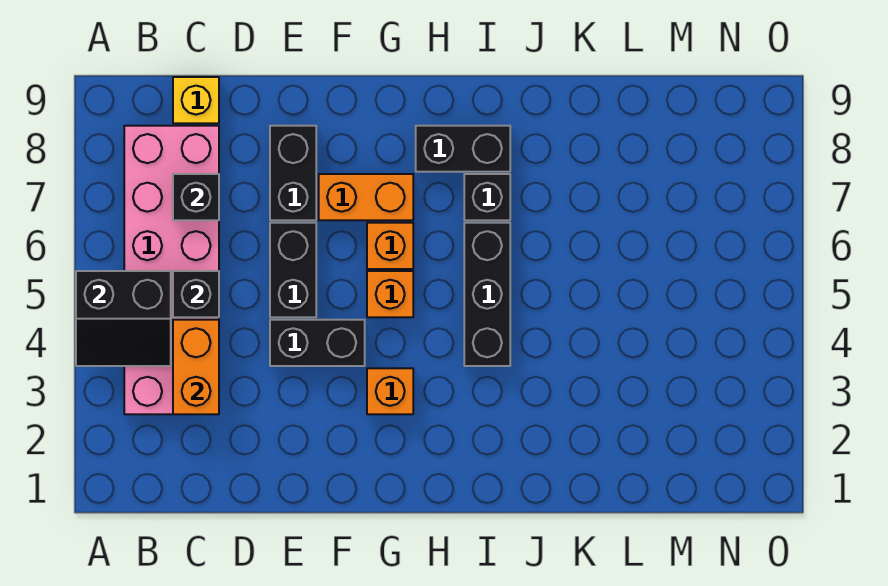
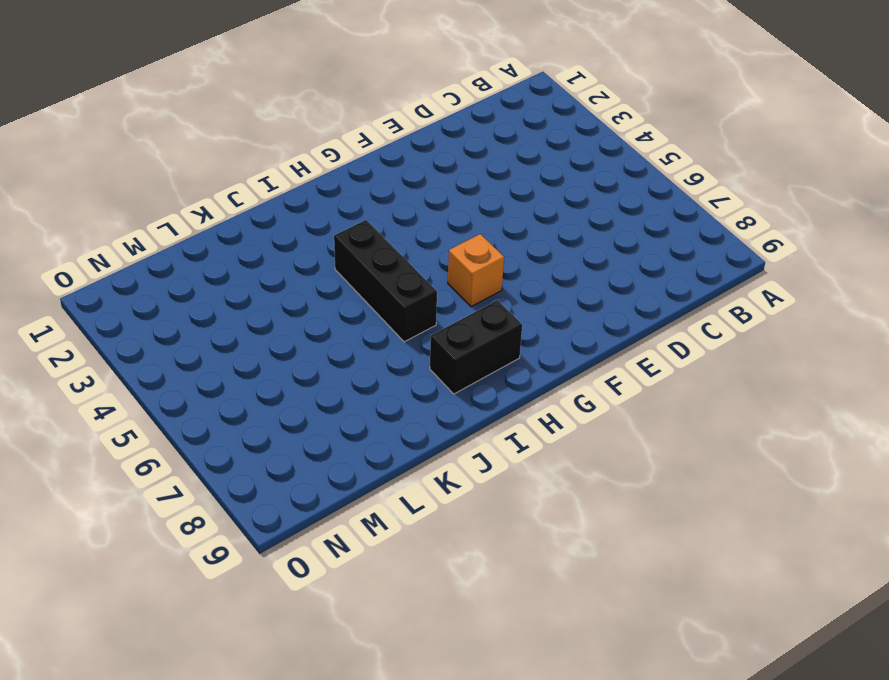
none -> pink brick B3:C8 level 1
none -> yellow brick C9 level 1
none -> black brick E4:F4 level 1

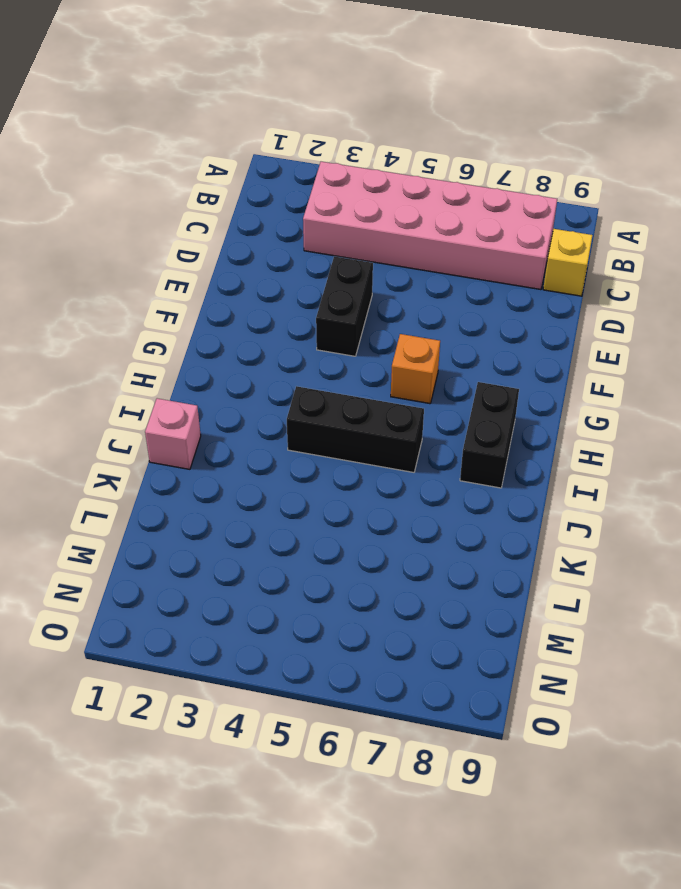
pink brick J1 level 1 -> none
none -> black brick E5:E6 level 1
none -> black brick E7:E8 level 1
none -> orange brick F7:G7 level 1

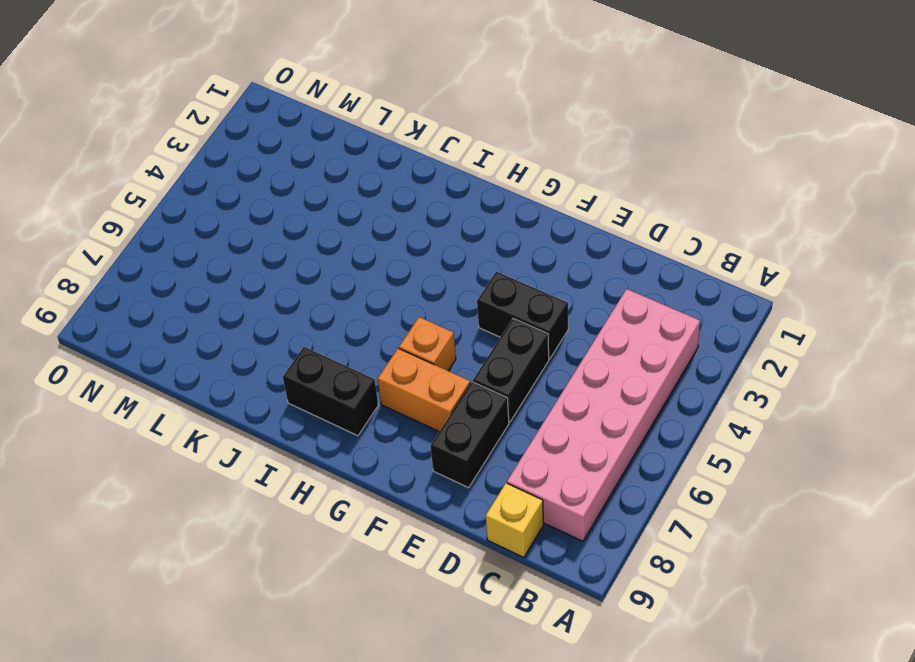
none -> orange brick G3 level 1
none -> orange brick G5 level 1
none -> black brick I4:I6 level 1

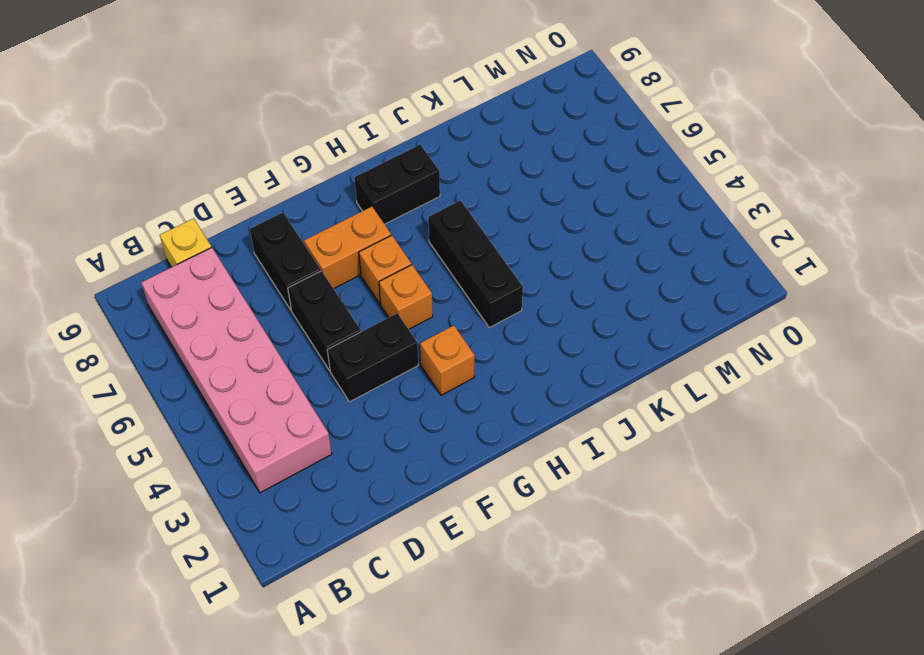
none -> black brick I7 level 1
none -> black slope A4:B5 level 2 top 5
none -> orange brick C3:C4 level 2

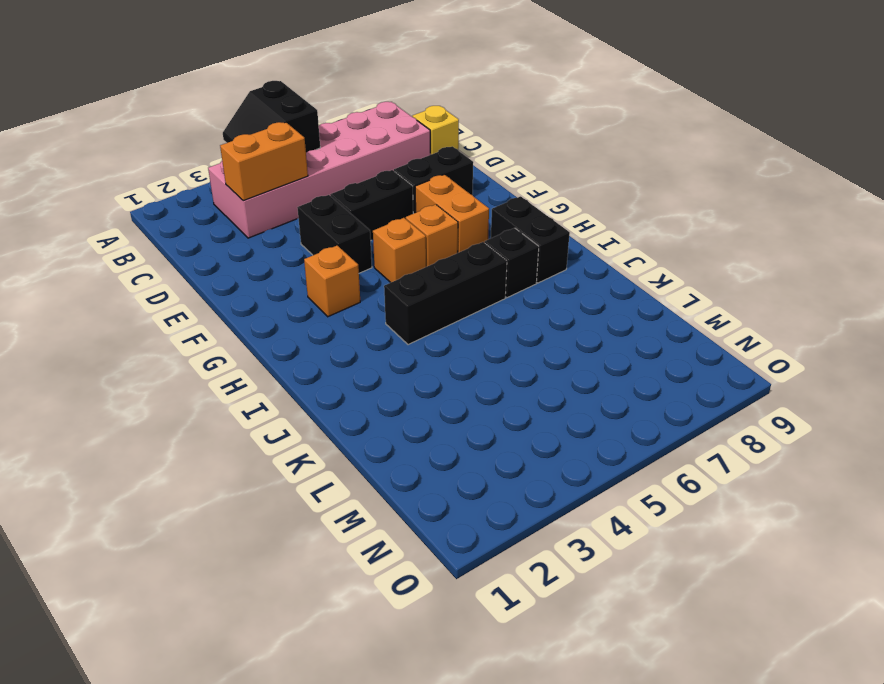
none -> black brick C5 level 2
none -> black brick C7 level 2

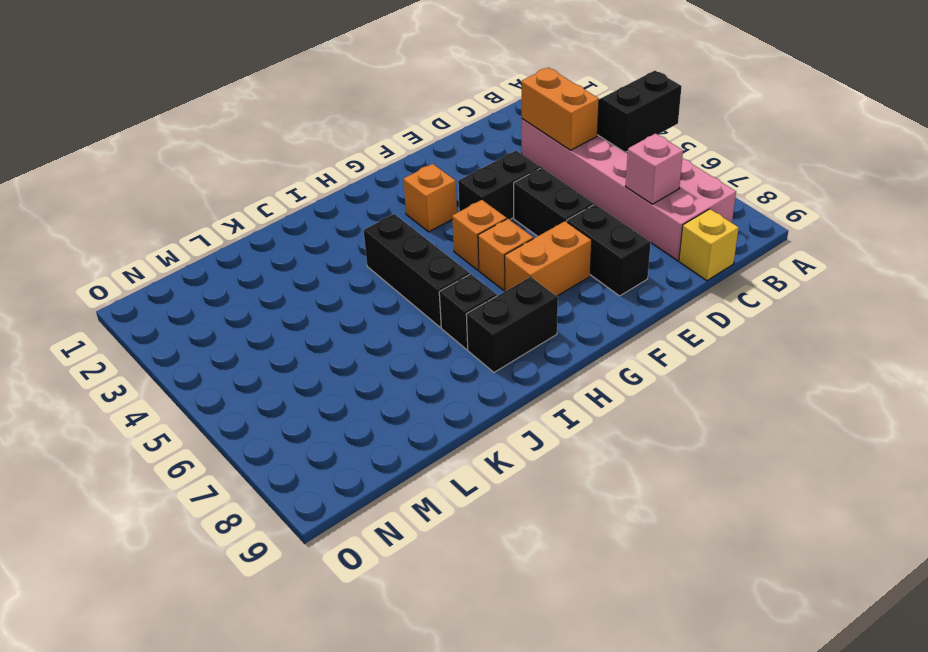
pink brick C7 level 2 -> black brick C7 level 2
none -> black brick C5 level 2

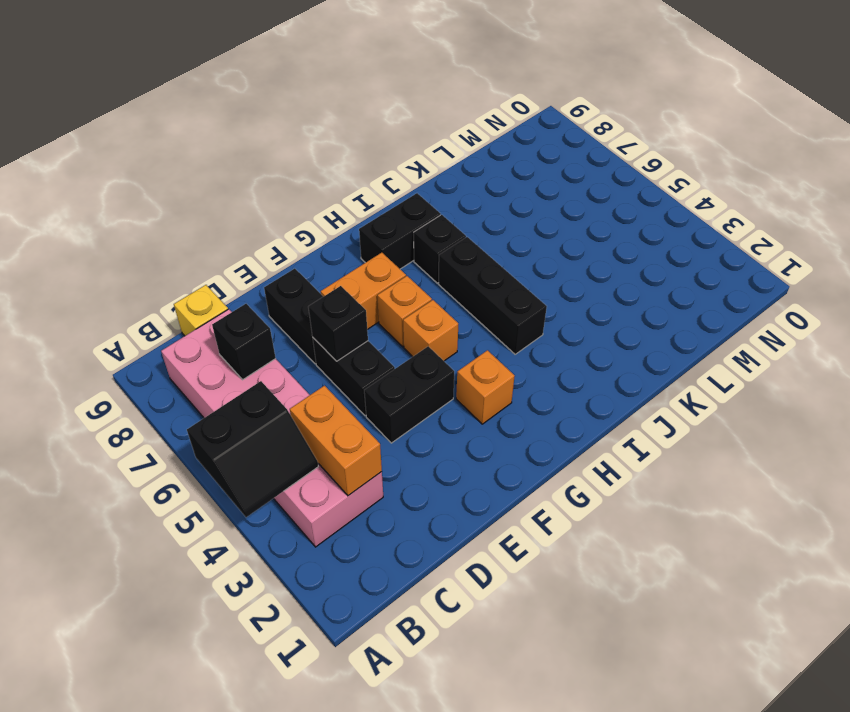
black brick E6 level 2 -> black brick C5 level 2

